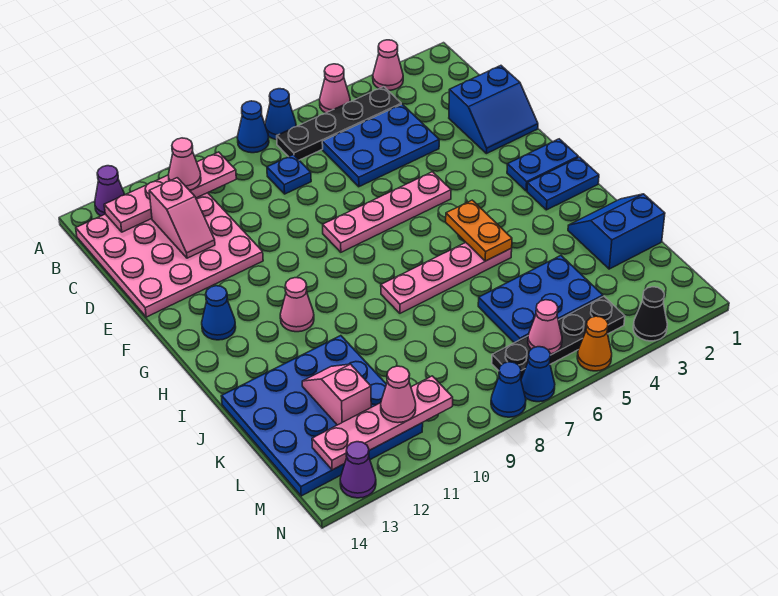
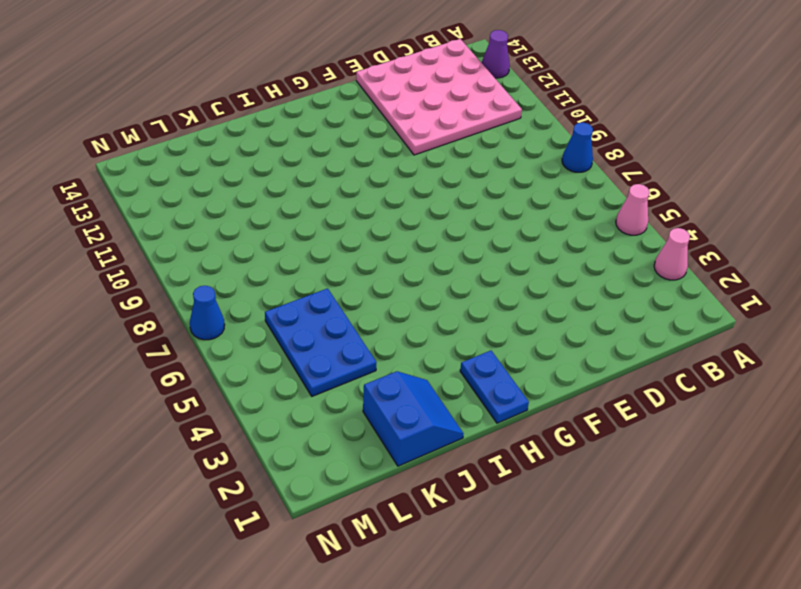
none -> blue cone A7 level 1
none -> black plate B4:B7 level 1
none -> blue plate C4:D6 level 1
none -> blue plate C8 level 1

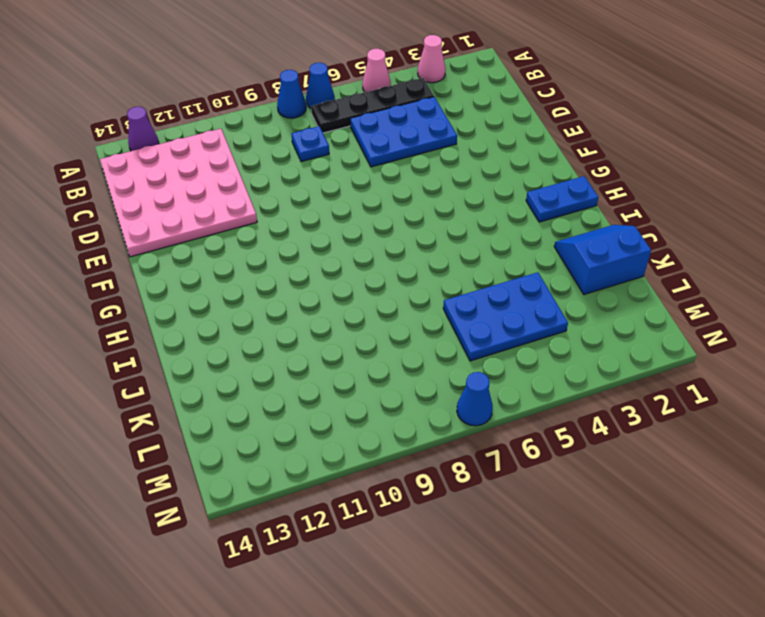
none -> blue slope D1:E2 level 1 top D
none -> pink plate F5:F8 level 1
none -> blue plate G1:G2 level 1
none -> blue cone G13 level 1

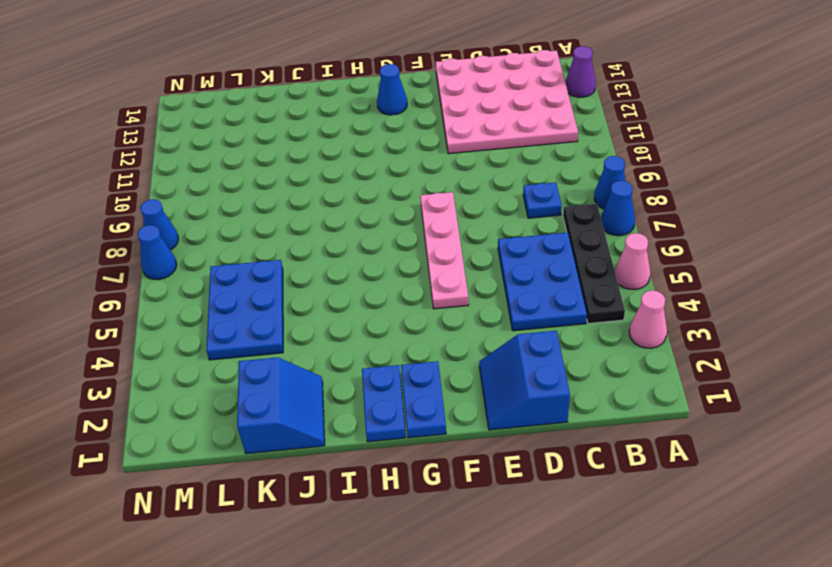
none -> pink cone H11 level 1
none -> pink plate I5:I8 level 1
none -> blue plate J11:M14 level 1
none -> black plate M4:M7 level 1

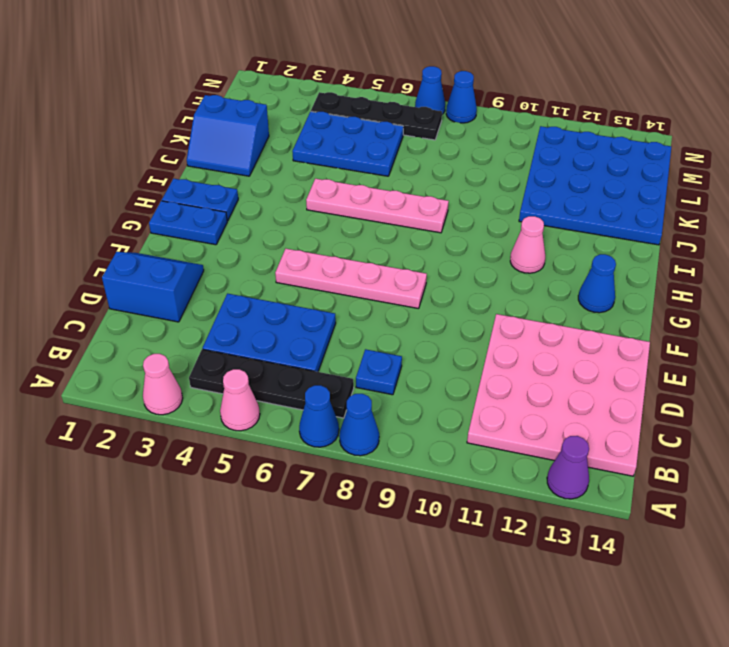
none -> black cone N3 level 1
none -> orange cone N5 level 1
none -> purple cone N13 level 1
none -> pink plate B10:B13 level 2

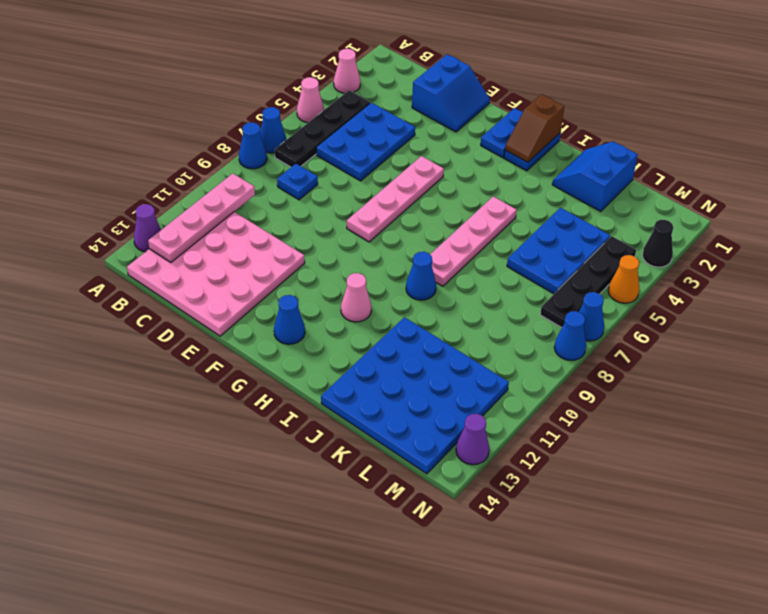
brown slope H1:H2 level 2 top 1 -> none
blue cone I9 level 1 -> none
none -> pink slope C12:D12 level 2 top C
none -> orange plate H5:I5 level 2
none -> pink slope K12:L12 level 2 top L
none -> pink cone M6 level 2

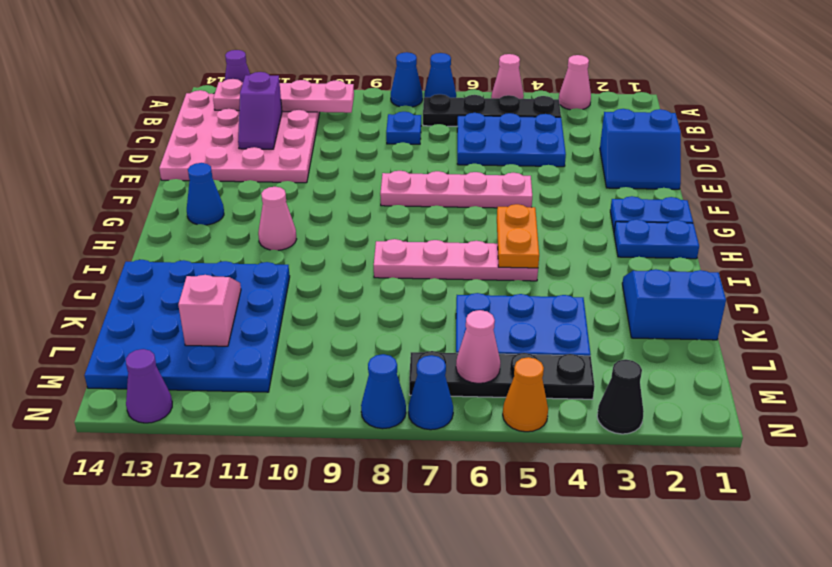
purple slope C12:D12 level 2 top C -> pink slope C12:D12 level 2 top C
none -> pink plate M10:M13 level 2
none -> pink cone B11 level 3
none -> pink cone M11 level 3

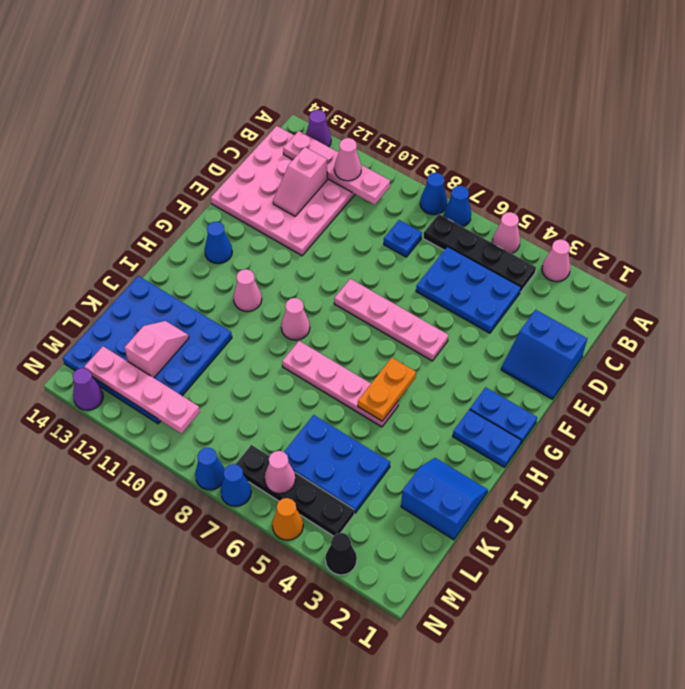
pink cone H9 level 1 -> pink cone M11 level 3

